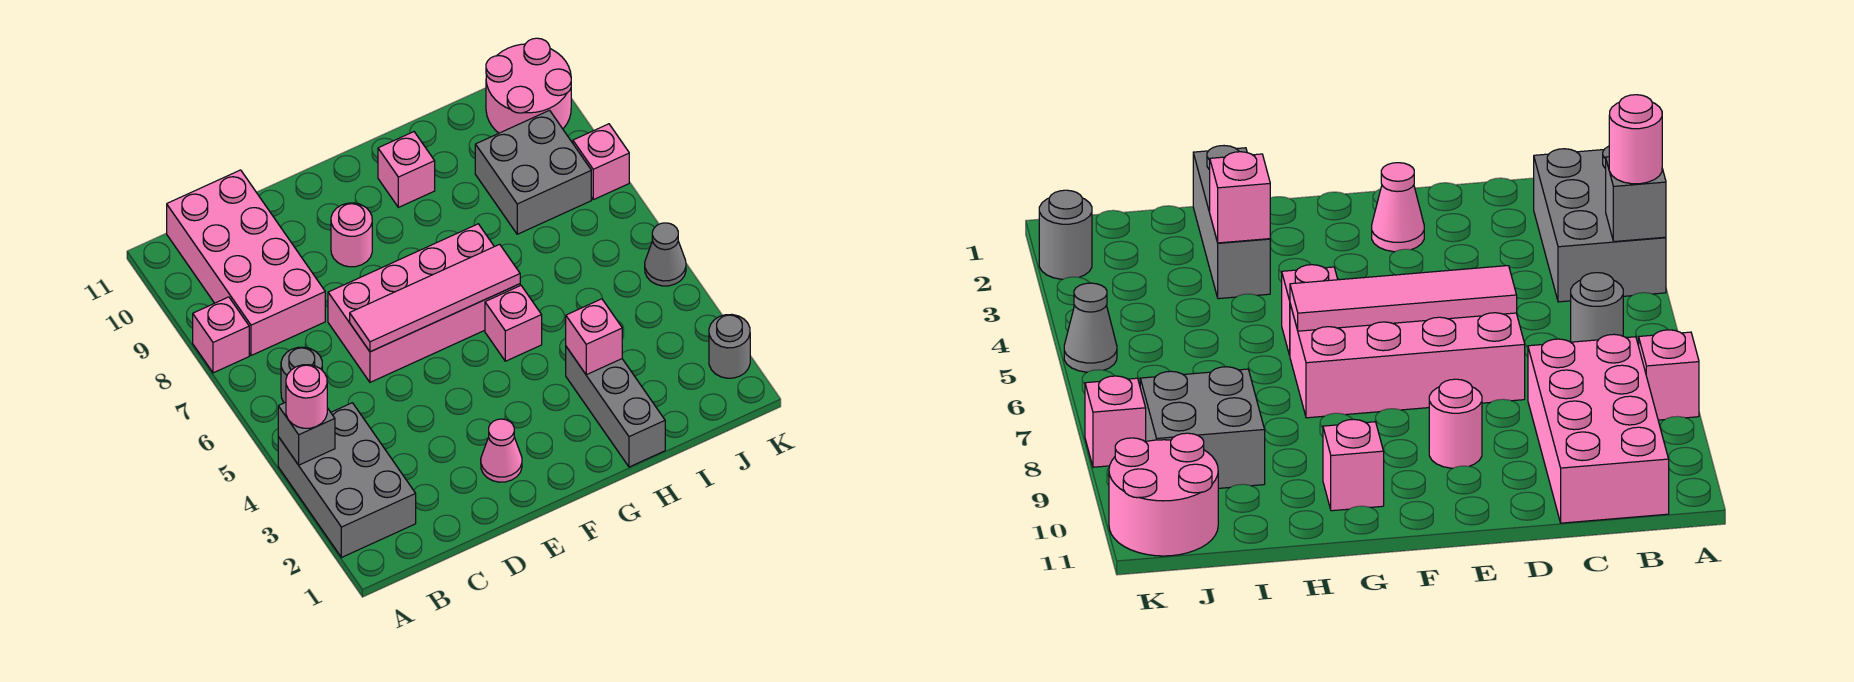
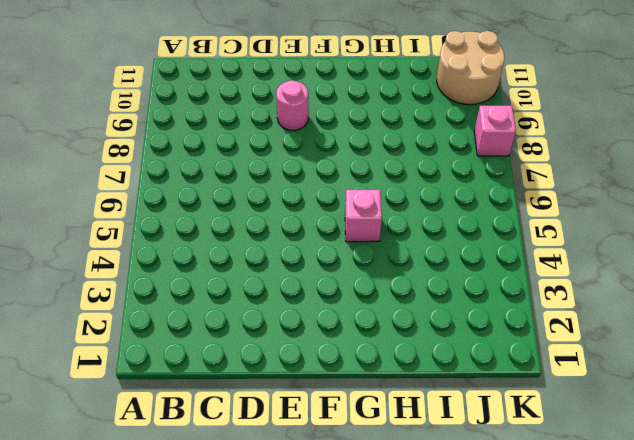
tan round brick J10:K11 level 1 -> pink round brick J10:K11 level 1
none -> grey brick A2:B4 level 1
none -> pink brick A8 level 1
none -> grey round brick B6 level 1

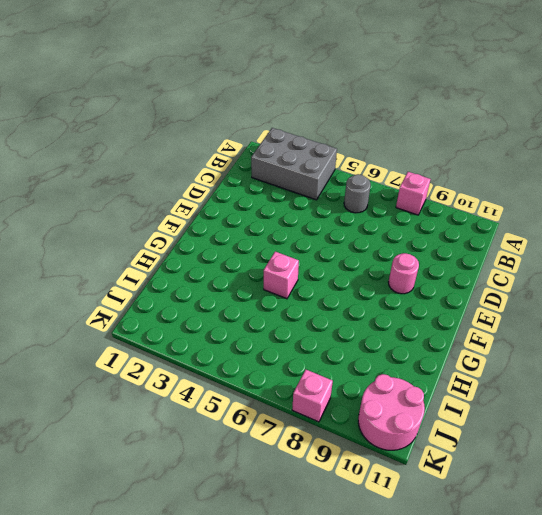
none -> pink brick B8:C11 level 1
none -> pink brick D6:G7 level 1
none -> pink cone E2 level 1

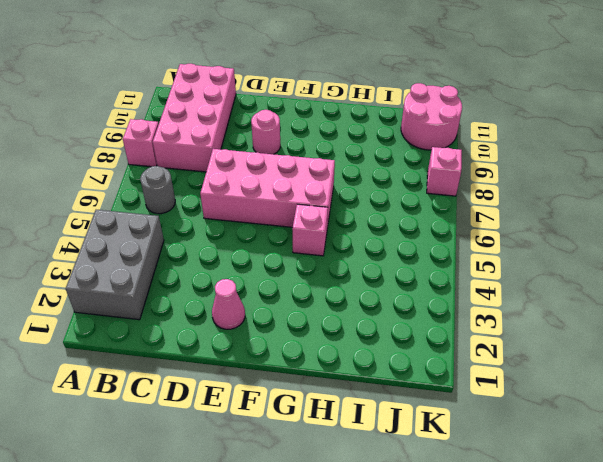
none -> pink brick G10 level 1
none -> grey brick H1:H3 level 1
none -> grey brick I8:J9 level 1

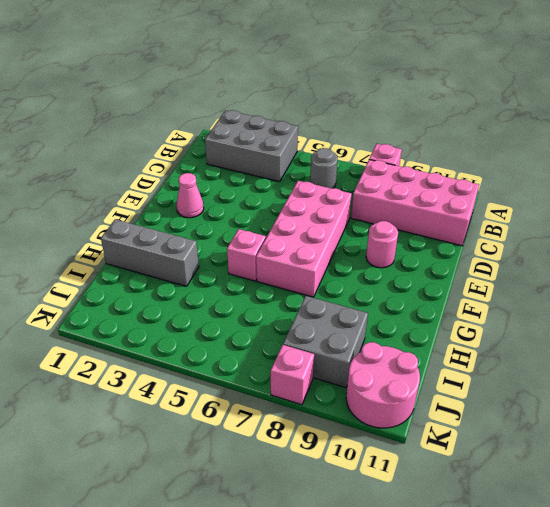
none -> pink brick G10 level 1
none -> grey round brick K2 level 1
none -> grey cone K5 level 1

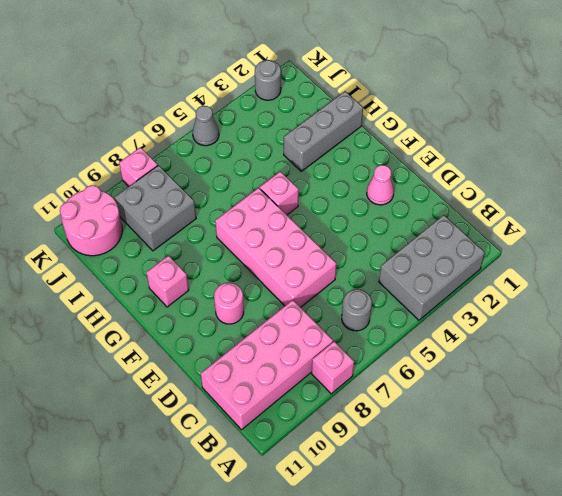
none -> grey brick A4 level 2
none -> pink tile D6:G6 level 2
none -> pink brick H3 level 2

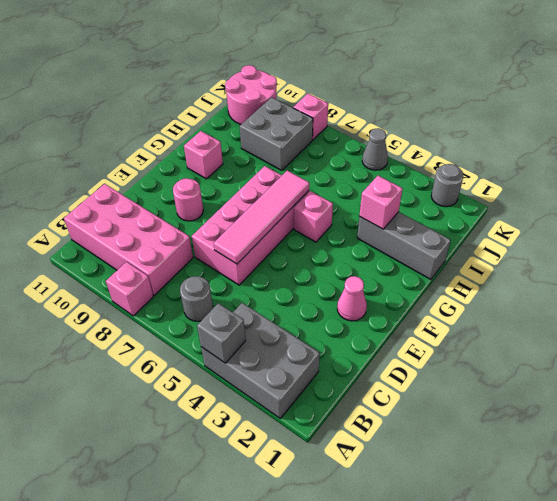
none -> pink round brick A4 level 3

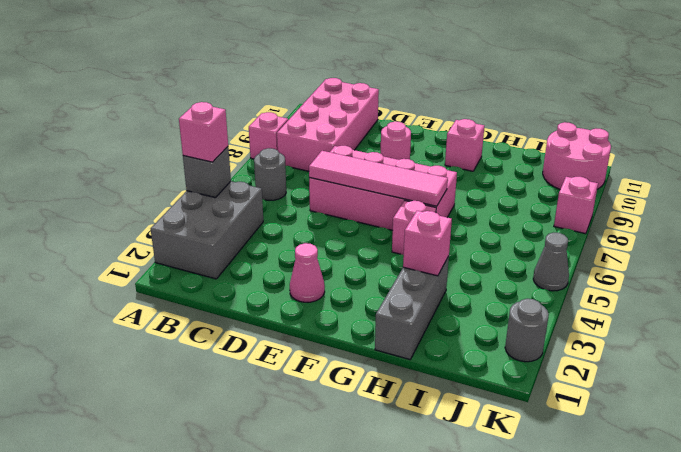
pink brick A4 level 3 -> pink round brick A4 level 3
none -> grey brick I8:J9 level 1

